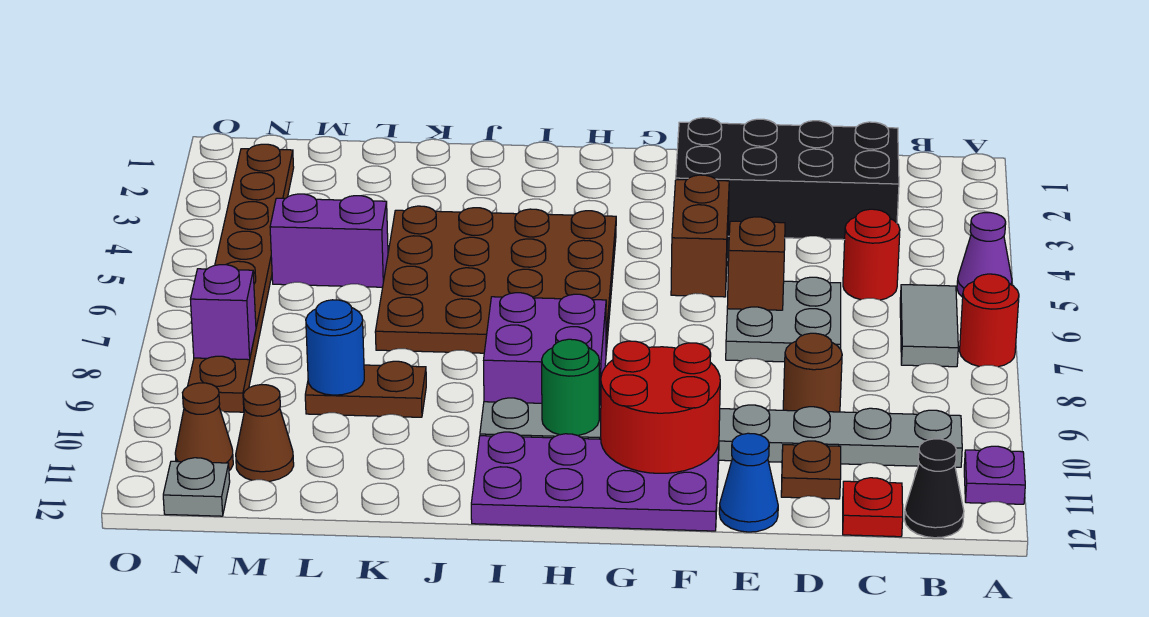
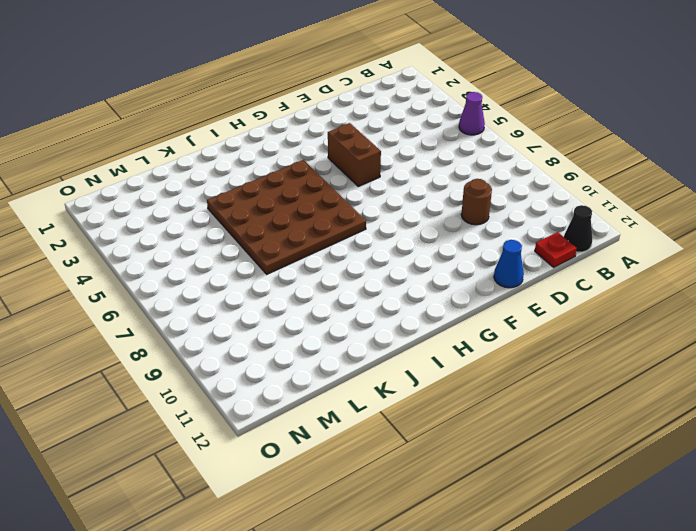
none -> red round brick A7 level 1
none -> purple plate A11 level 1
none -> grey tile B6:B7 level 1

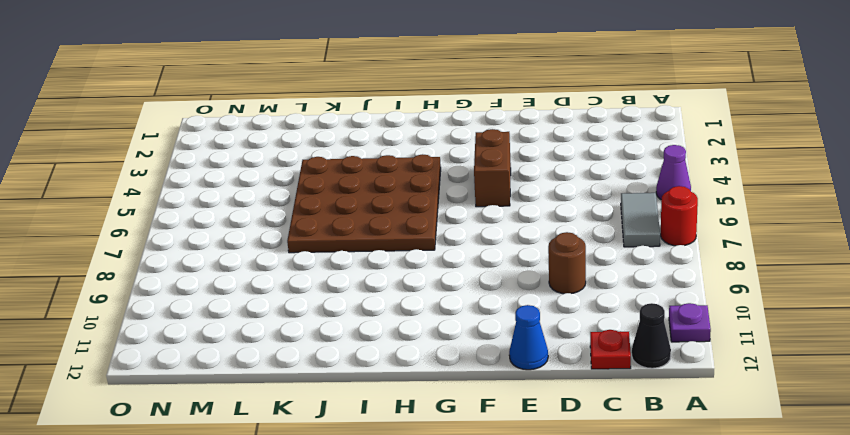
none -> grey plate B10:I10 level 1
none -> black brick C2:F3 level 1
none -> red round brick C5 level 1

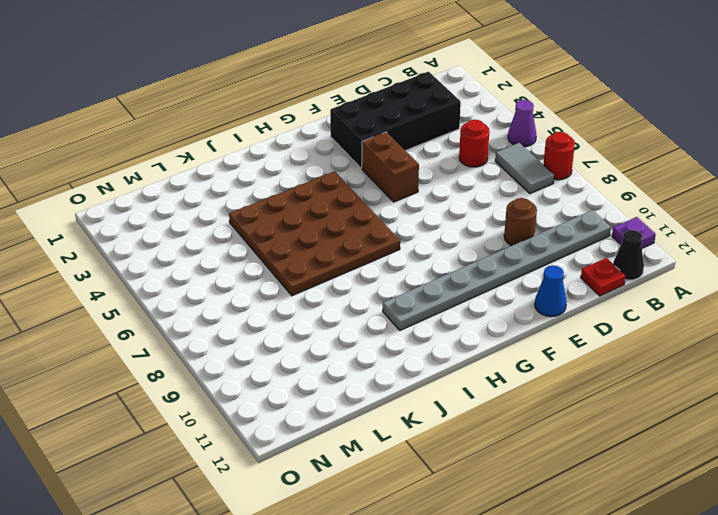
none -> grey plate D6:E7 level 1
none -> brown plate D11 level 1
none -> purple plate F11:I12 level 1

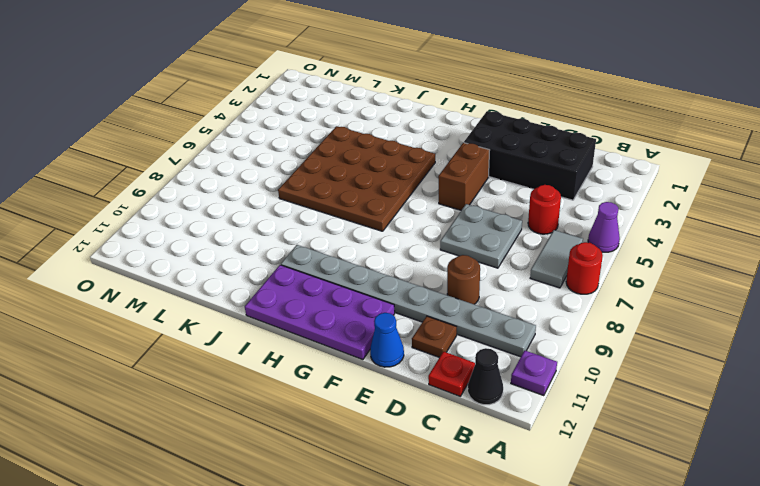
none -> purple brick H8:I9 level 1
none -> brown plate K9:L9 level 1
none -> purple brick L5:M5 level 1

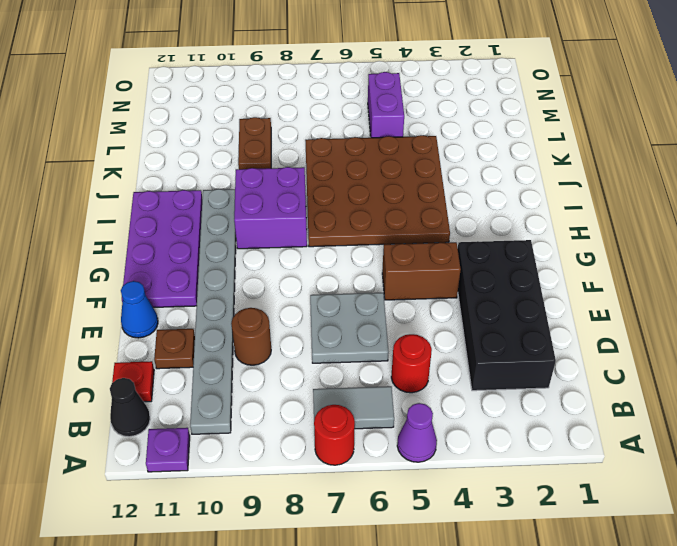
none -> brown cone M11 level 1
none -> brown plate N2:N9 level 1
none -> brown cone N11 level 1

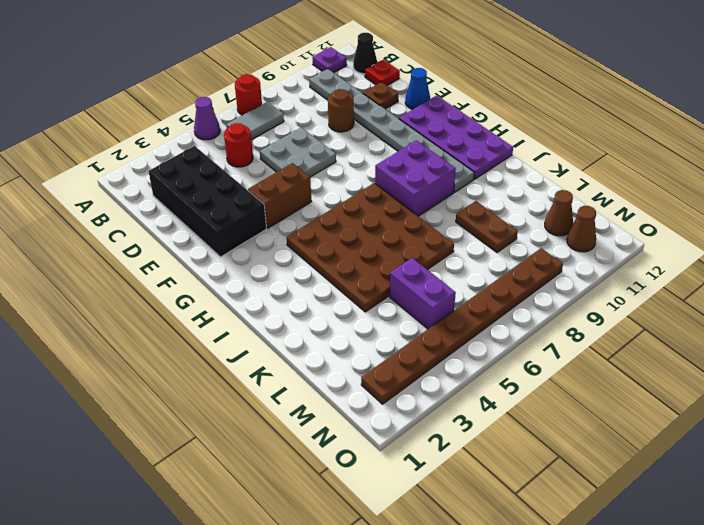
none -> grey plate N12 level 1
none -> brown brick E6 level 2
none -> red round brick F10:G11 level 2

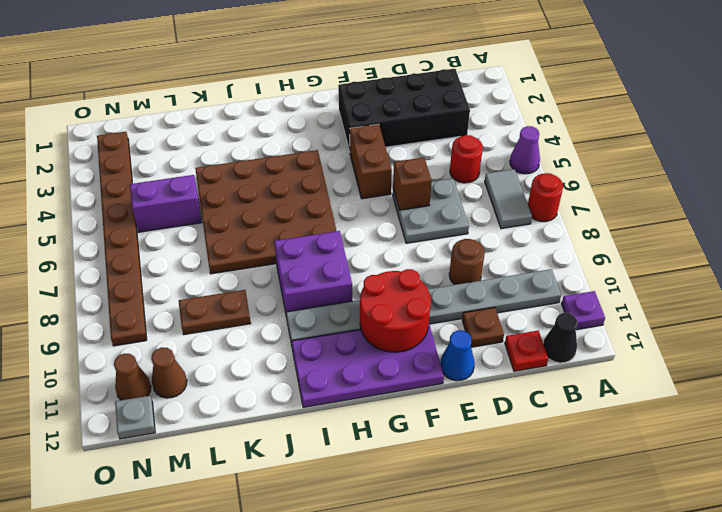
none -> green round brick H10 level 2
none -> blue round brick L9 level 2
none -> purple brick N8 level 2

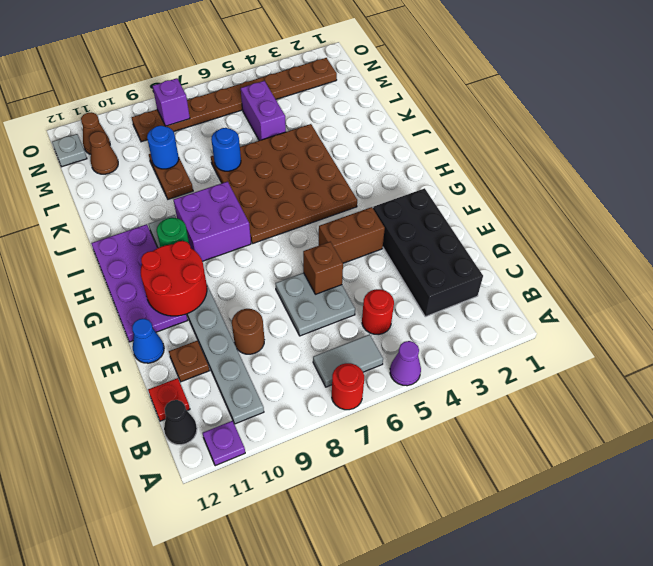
blue round brick K7 level 2 -> none

